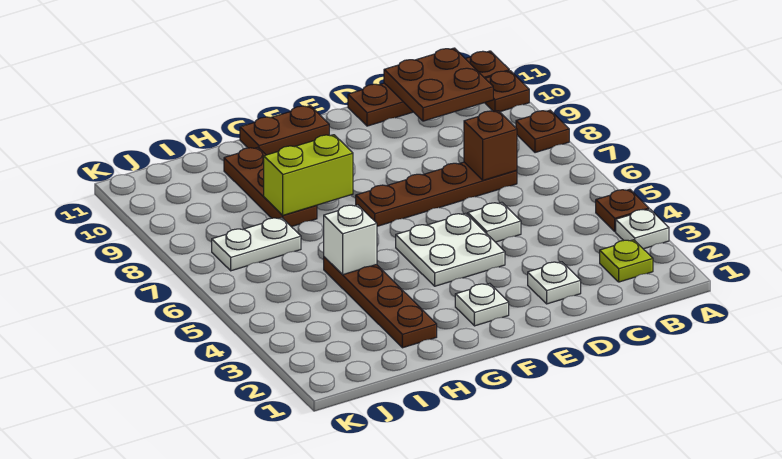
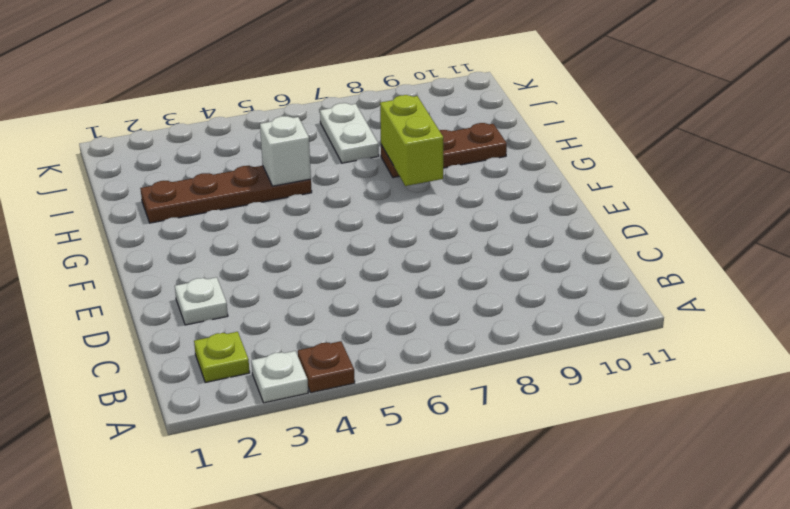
none -> brown plate A8 level 1
none -> brown plate A10 level 1
none -> brown plate A11:D11 level 1

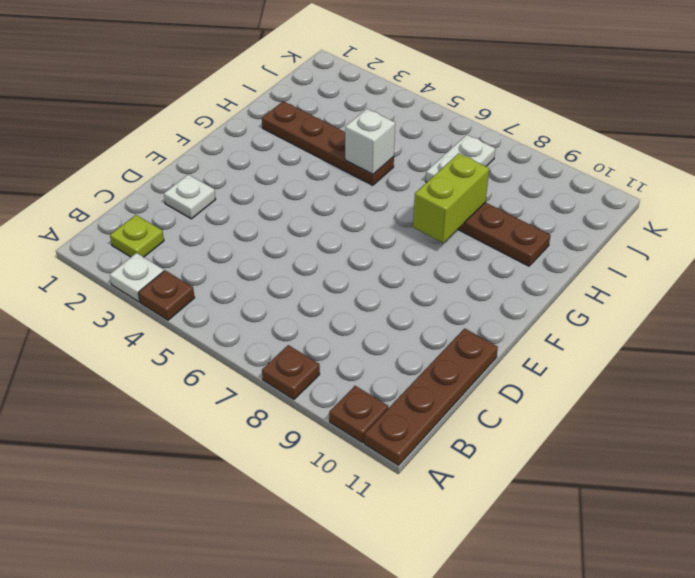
none -> brown plate C7:F7 level 1
none -> white plate D5 level 1
none -> white plate E4:F5 level 1

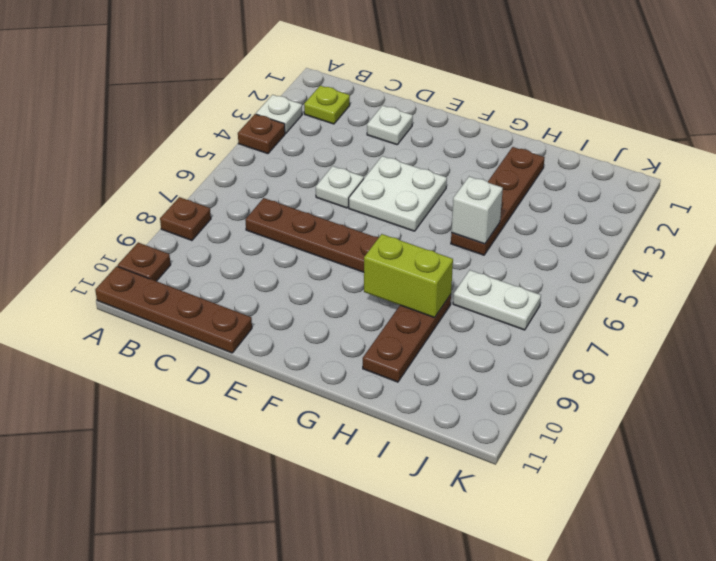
none -> white plate F2 level 1
none -> brown plate F11:G11 level 1
none -> brown plate B10:C11 level 2

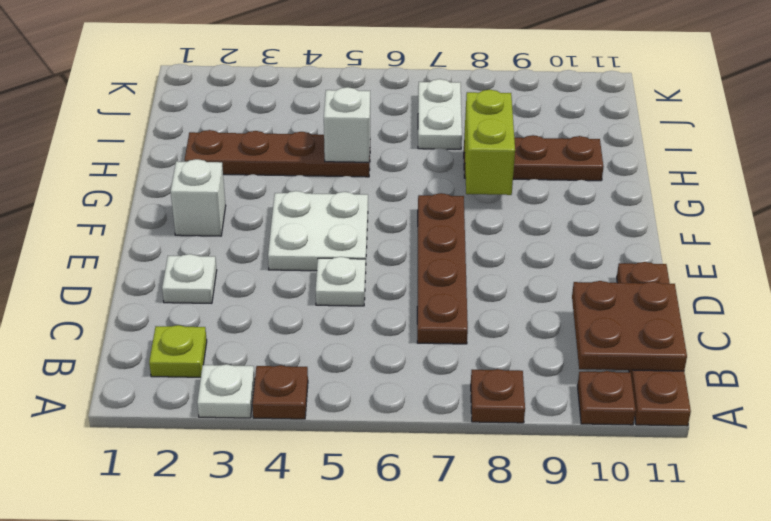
white brick F2 level 1 -> white plate F2 level 1
none -> brown plate F11:G11 level 1
none -> brown brick C7 level 2

